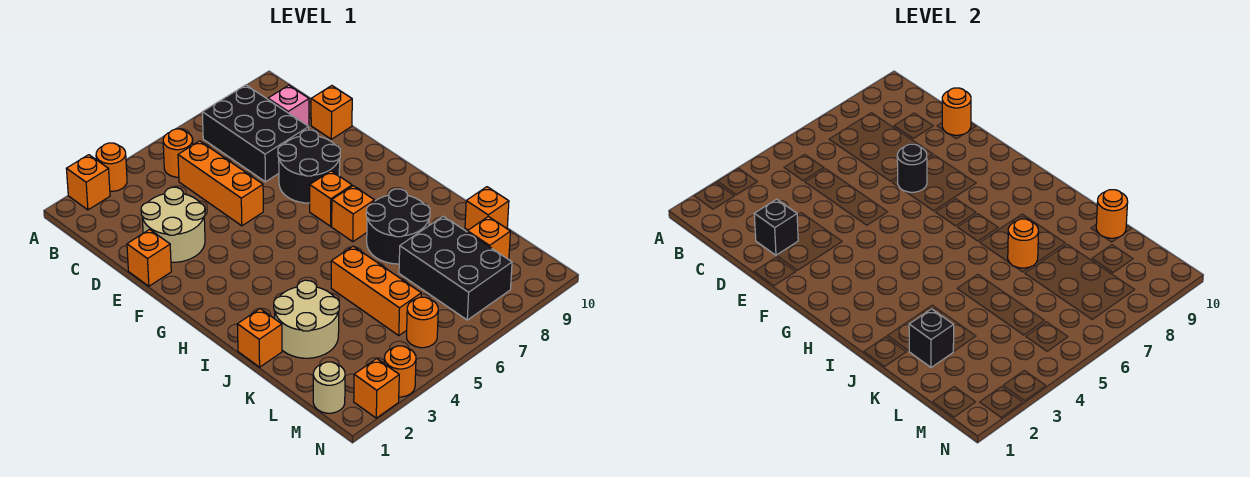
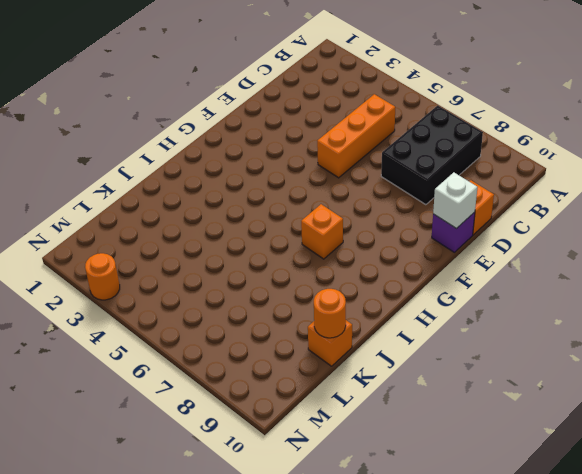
purple brick E10 level 1 -> none
white brick E10 level 2 -> none
none -> orange brick A2 level 1
none -> orange round brick A3 level 1
none -> orange round brick B5 level 1

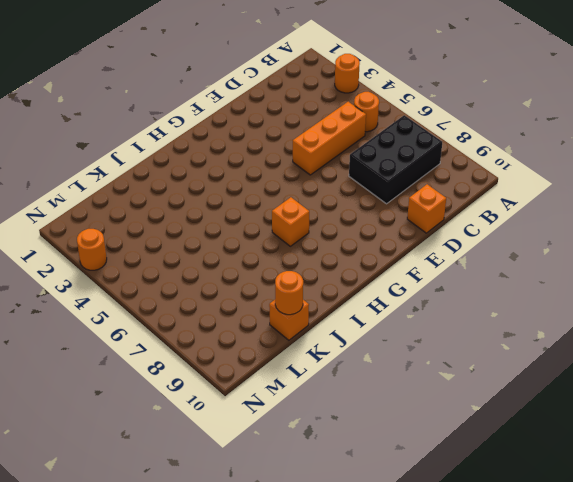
none -> orange brick A2 level 1
none -> pink brick C9 level 1
none -> tan round brick D2:E3 level 1

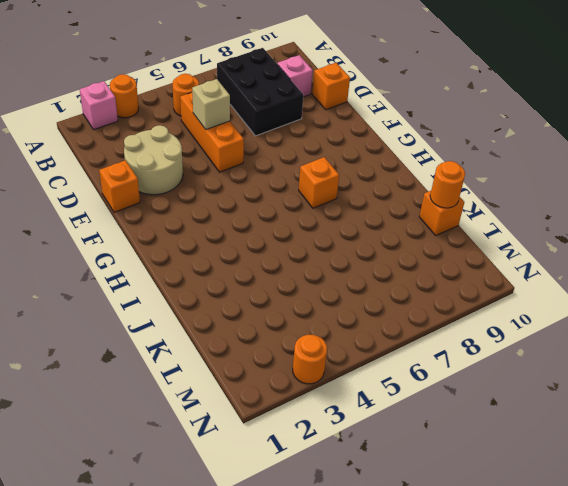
pink brick A2 level 1 -> orange brick A2 level 1
tan brick D5 level 2 -> none
none -> black round brick E7:F8 level 1
none -> orange brick G7 level 1
none -> black round brick I7:J8 level 1

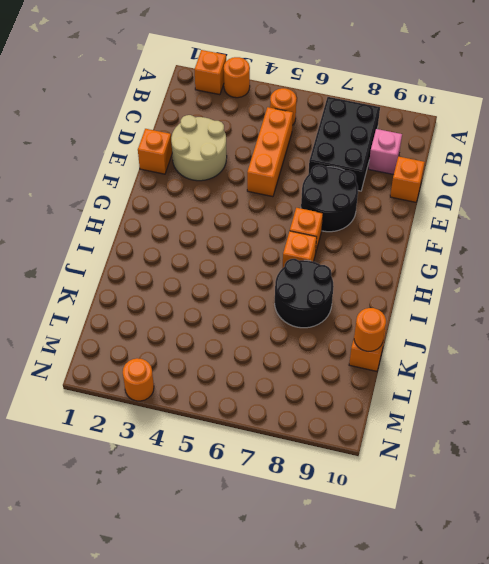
none -> orange brick J1 level 1
none -> tan round brick J2:K3 level 1
none -> orange brick J5:L5 level 1

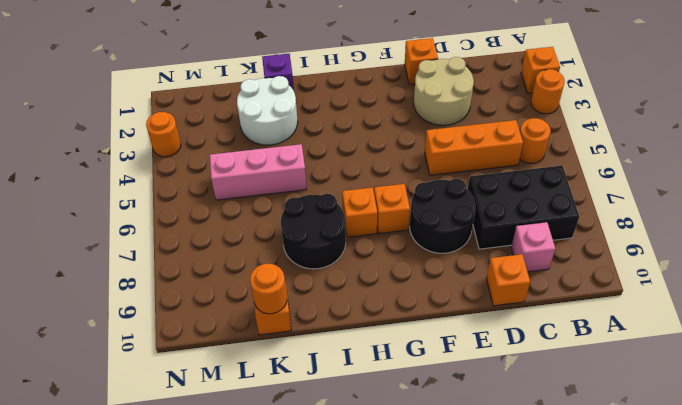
purple brick J1 level 1 -> orange brick J1 level 1
white round brick J2:K3 level 1 -> tan round brick J2:K3 level 1
pink brick J5:L5 level 1 -> orange brick J5:L5 level 1
none -> black brick K7:M8 level 1
none -> orange brick L9 level 1
none -> tan round brick M1 level 1

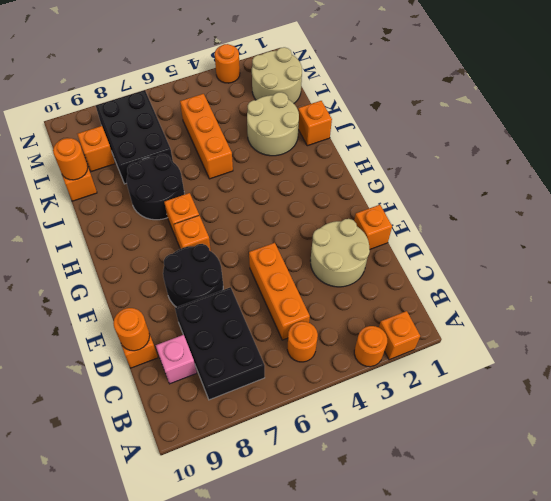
tan round brick L1:M2 level 1 -> tan round brick M1 level 1
none -> orange round brick M5 level 1
none -> orange brick N2 level 1
none -> black brick D2 level 2

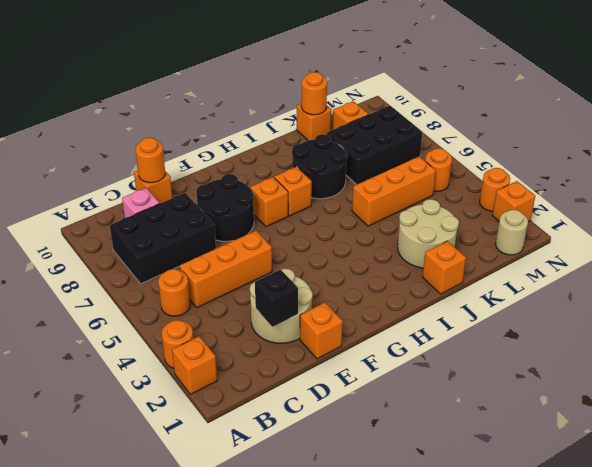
none -> black round brick E7 level 2
none -> orange round brick J7 level 2
none -> black brick K2 level 2

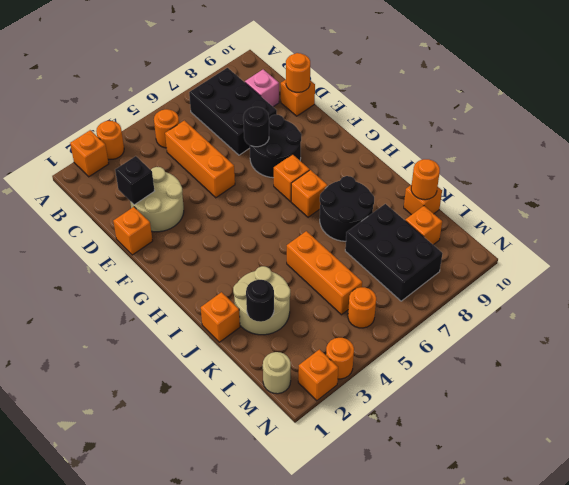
black round brick K2 level 2 -> black brick K2 level 2
none -> orange round brick J7 level 2

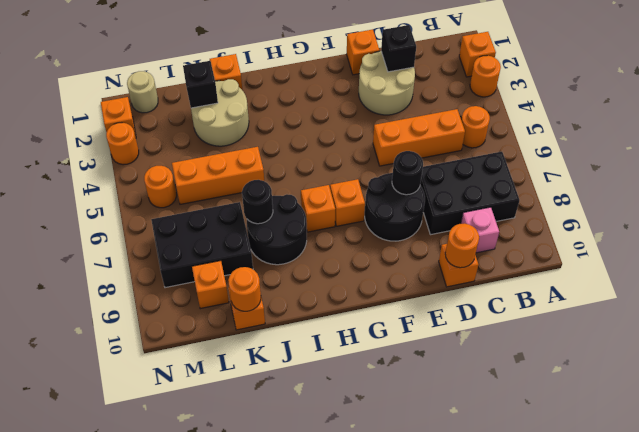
black round brick J7 level 2 -> orange round brick J7 level 2

